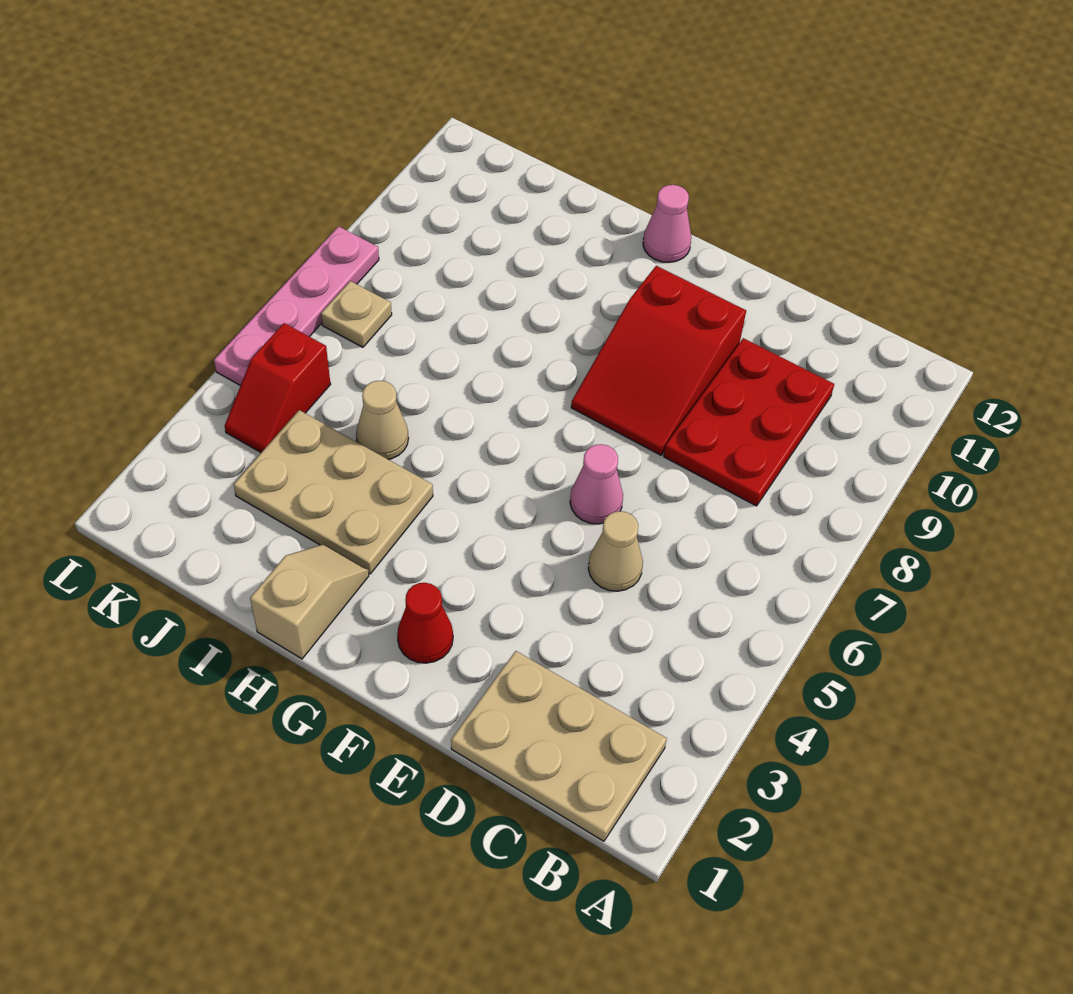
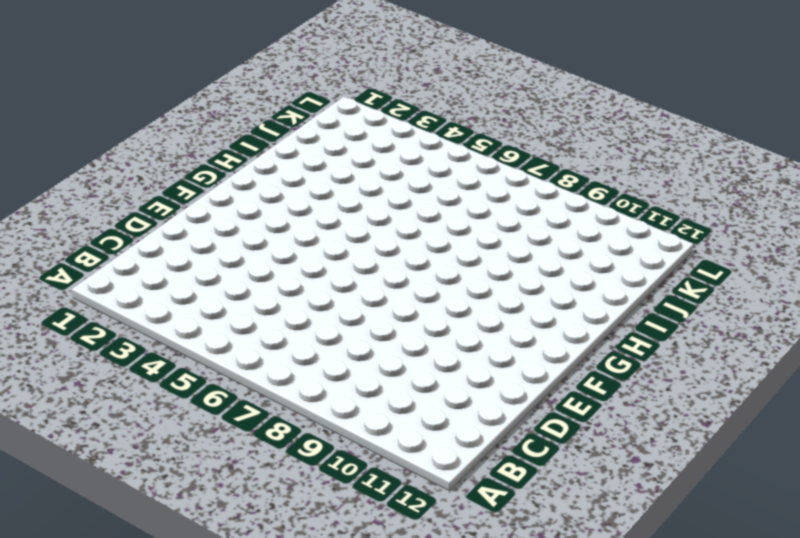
none -> tan plate B1:D2 level 1
none -> red plate C8:D10 level 1
none -> tan cone D5 level 1

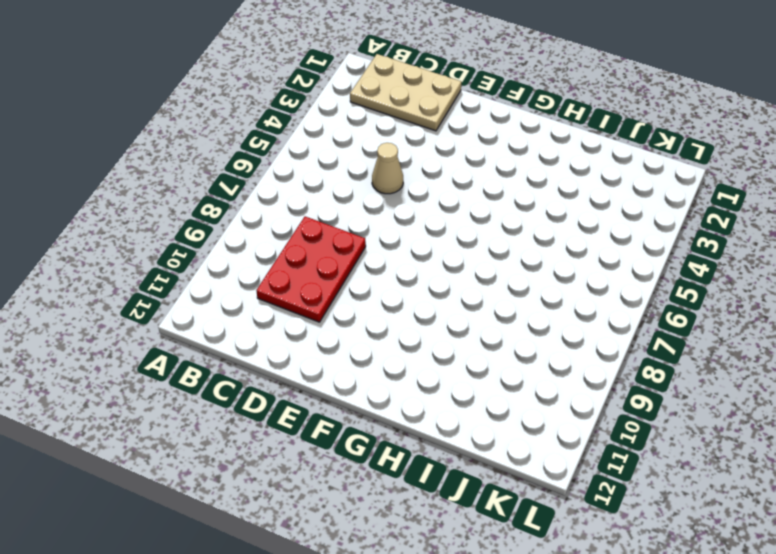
none -> pink cone E6 level 1
none -> red slope E8:F10 level 1 top 10
none -> red cone F2 level 1

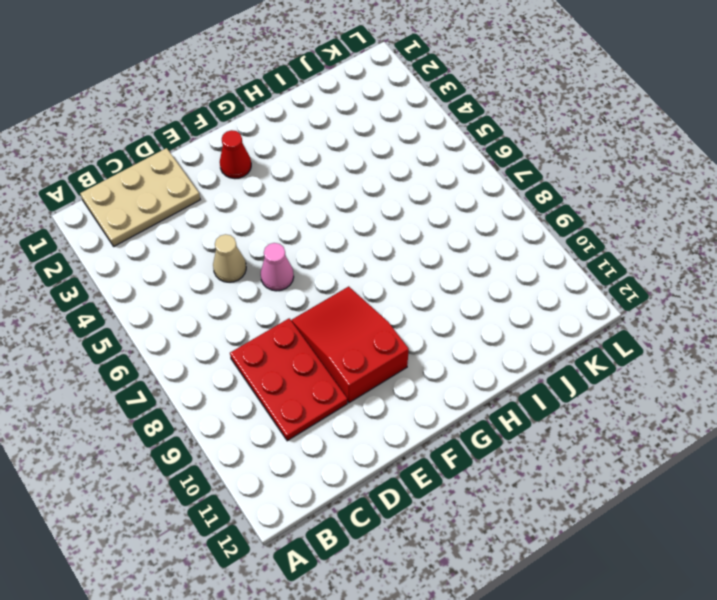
none -> pink cone G12 level 1
none -> tan slope H1:H2 level 1 top 1
none -> tan plate H3:J4 level 1

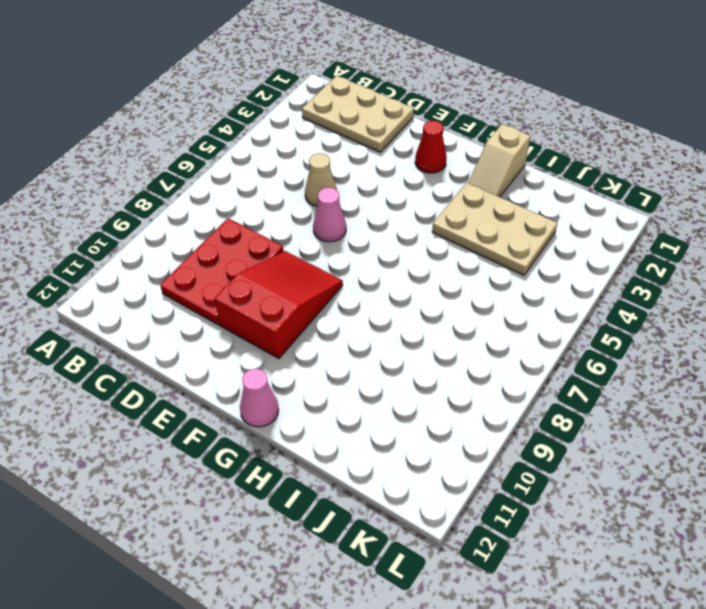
none -> tan cone I5 level 1
none -> red slope K4:K5 level 1 top 5
none -> tan plate K7 level 1

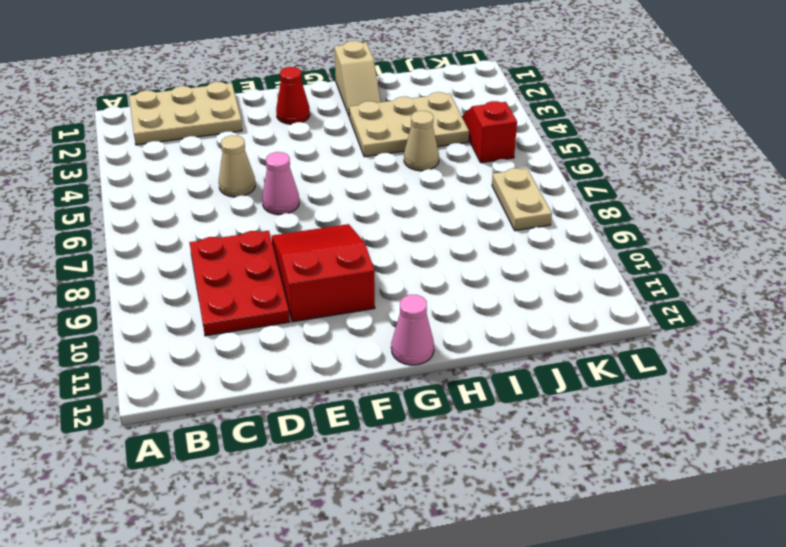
tan plate K7:K8 level 1 -> tan plate K7 level 1
none -> pink plate L5:L8 level 1

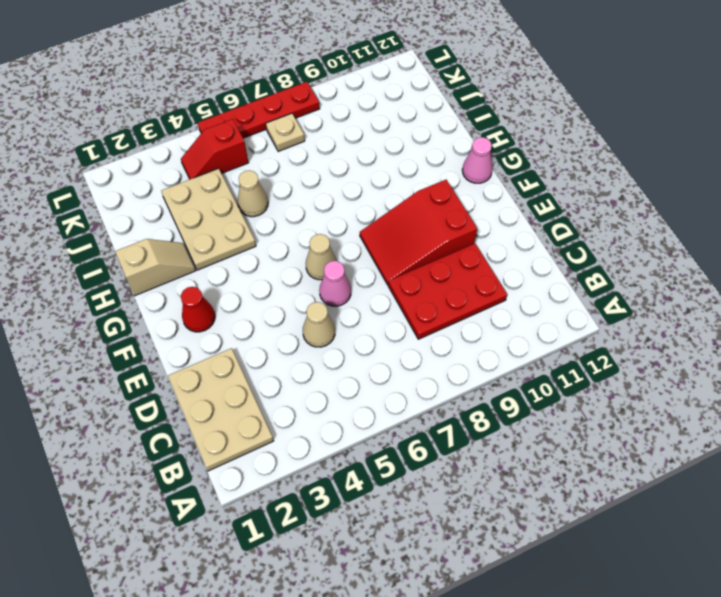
tan cone F6 level 1 -> none
red plate L5:L8 level 1 -> pink plate L5:L8 level 1

